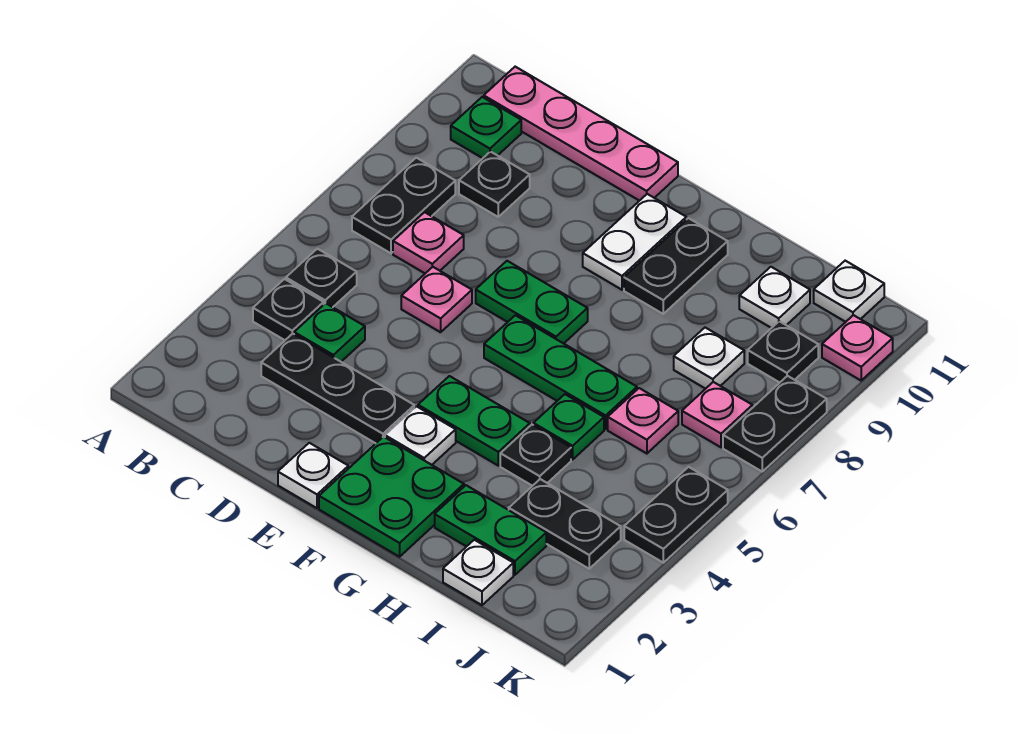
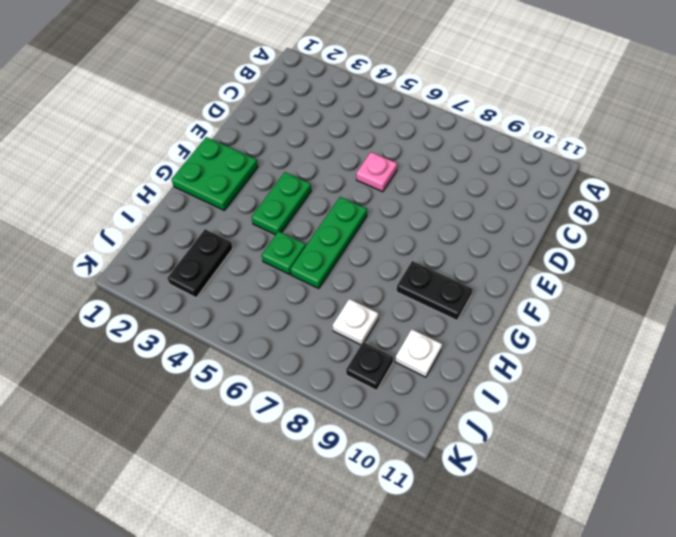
none -> black plate B4 level 1
none -> black plate B5 level 1
none -> black plate B7:B8 level 1
none -> green plate B10 level 1

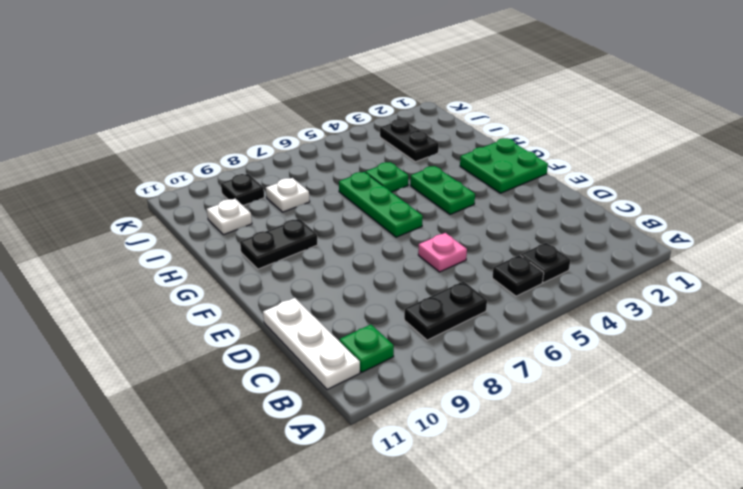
white plate B11:D11 level 1 -> pink plate B11:E11 level 1
none -> black plate C3:E3 level 1
none -> green plate C4 level 1
none -> pink plate C7 level 1
none -> black plate C9 level 1

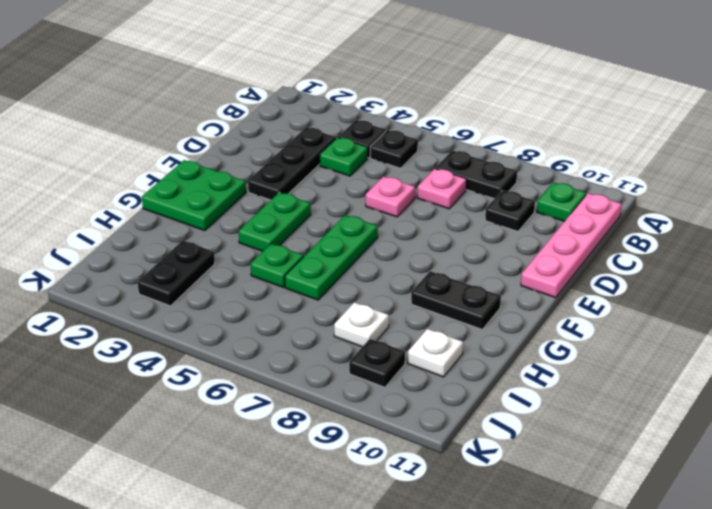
none -> white plate E1 level 1
none -> green plate E7:F7 level 1
none -> white plate F3 level 1
none -> white plate F9:F10 level 1

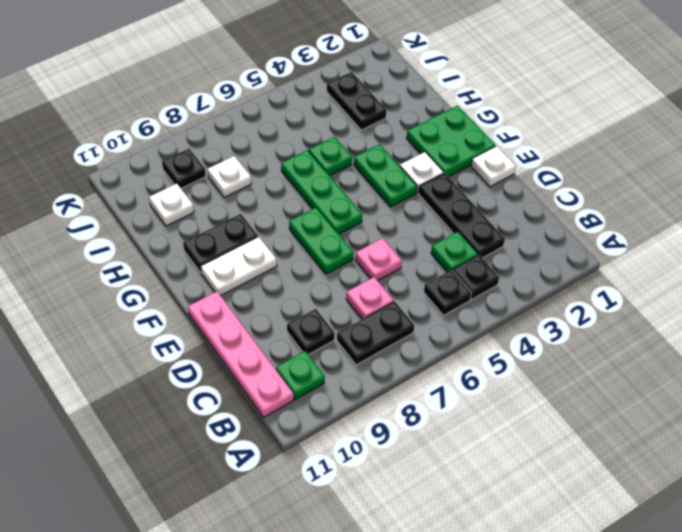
none -> green plate H2:I2 level 1
none -> black plate H4 level 1
none -> white plate I1 level 1
none -> pink plate I6 level 1

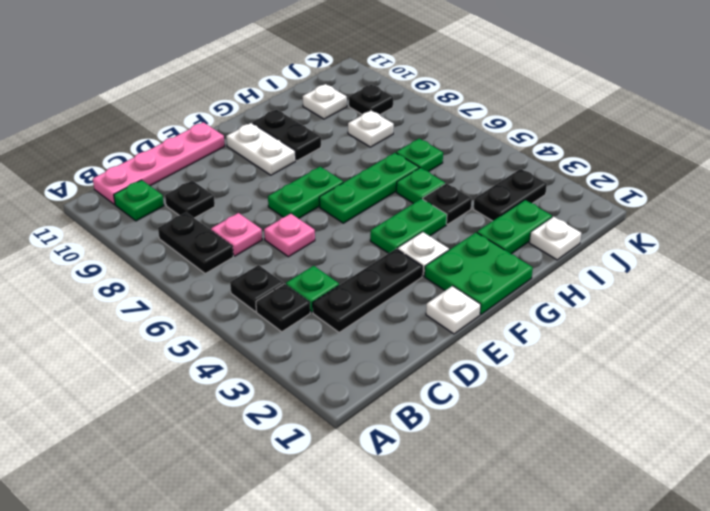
green plate I6 level 1 -> pink plate I6 level 1
none -> pink plate J7 level 1
none -> white plate J11 level 1
none -> black plate K4:K5 level 1
none -> black plate K7:K8 level 1

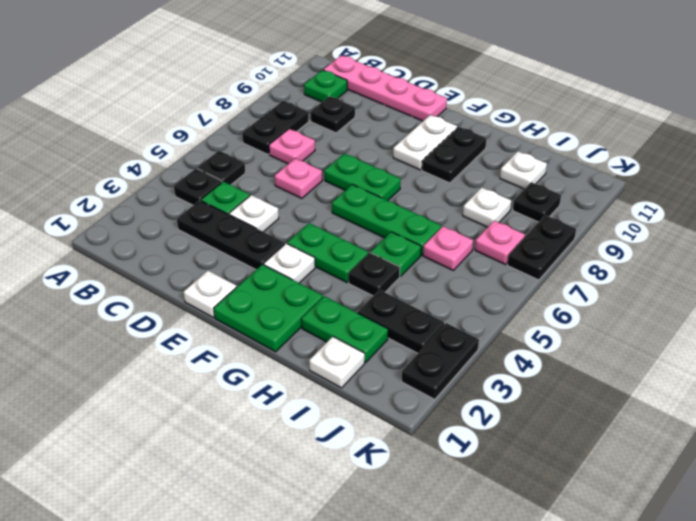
white plate D4 level 1 -> white plate J11 level 1
black plate K2:K3 level 1 -> black plate K4:K5 level 1
none -> pink plate K10 level 1

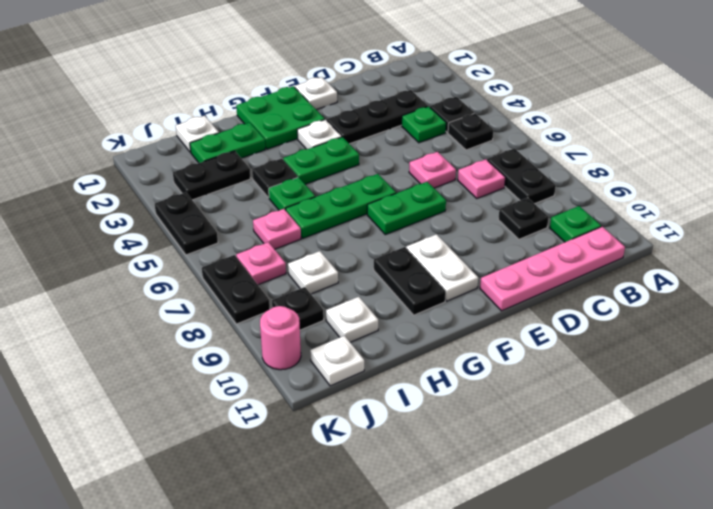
pink round brick K10 level 1 -> pink plate K10 level 1

